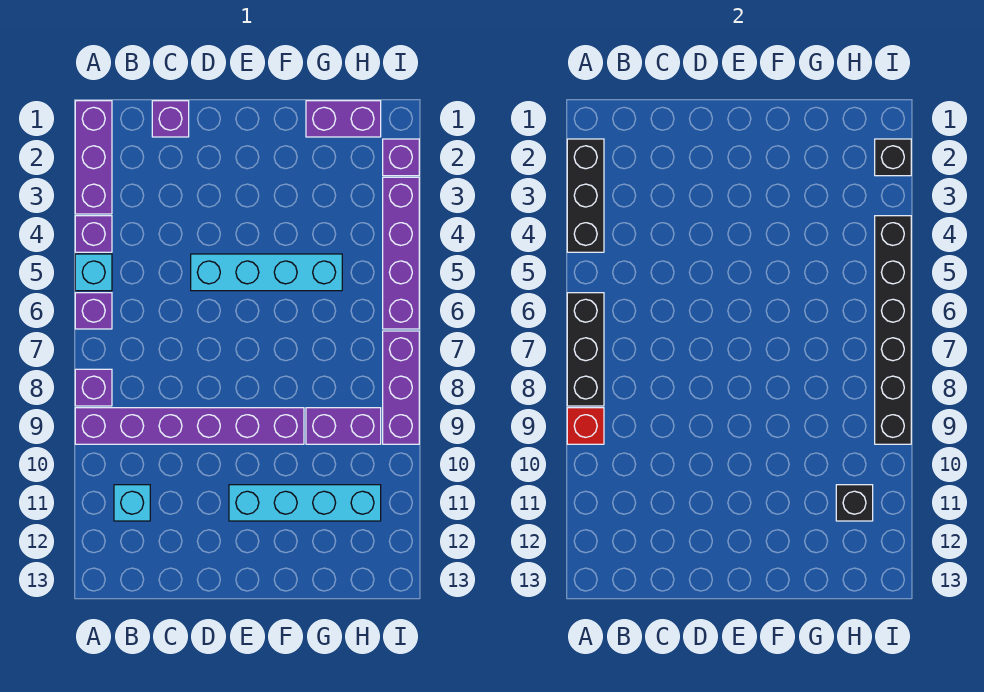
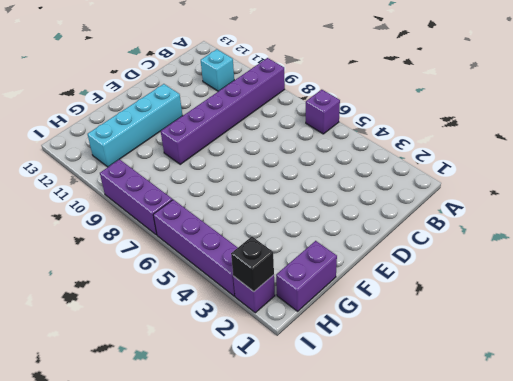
none -> purple brick A1:A3 level 1
none -> purple brick A4 level 1
none -> cyan brick A5 level 1

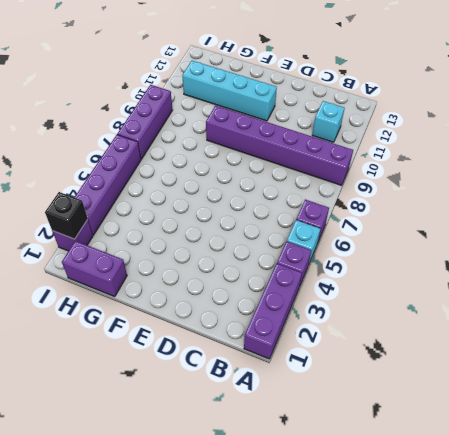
none -> purple brick A8 level 1
none -> purple brick C1 level 1
none -> cyan brick D5:G5 level 1

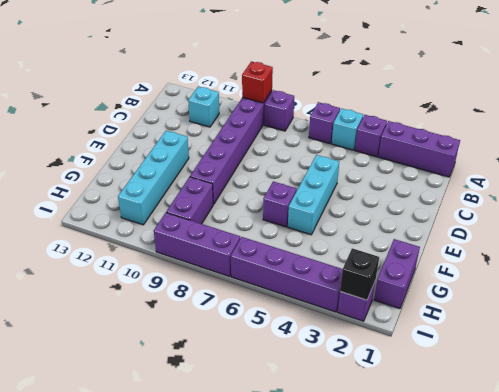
cyan brick D5:F5 level 1 -> cyan brick D5:G5 level 1
purple brick F6 level 1 -> purple brick C1 level 1
none -> black brick A2:A4 level 2
none -> black brick A6:A8 level 2
none -> black brick H11 level 2

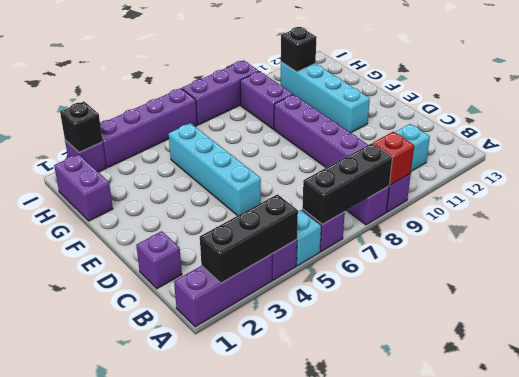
none -> black brick I4:I9 level 2

